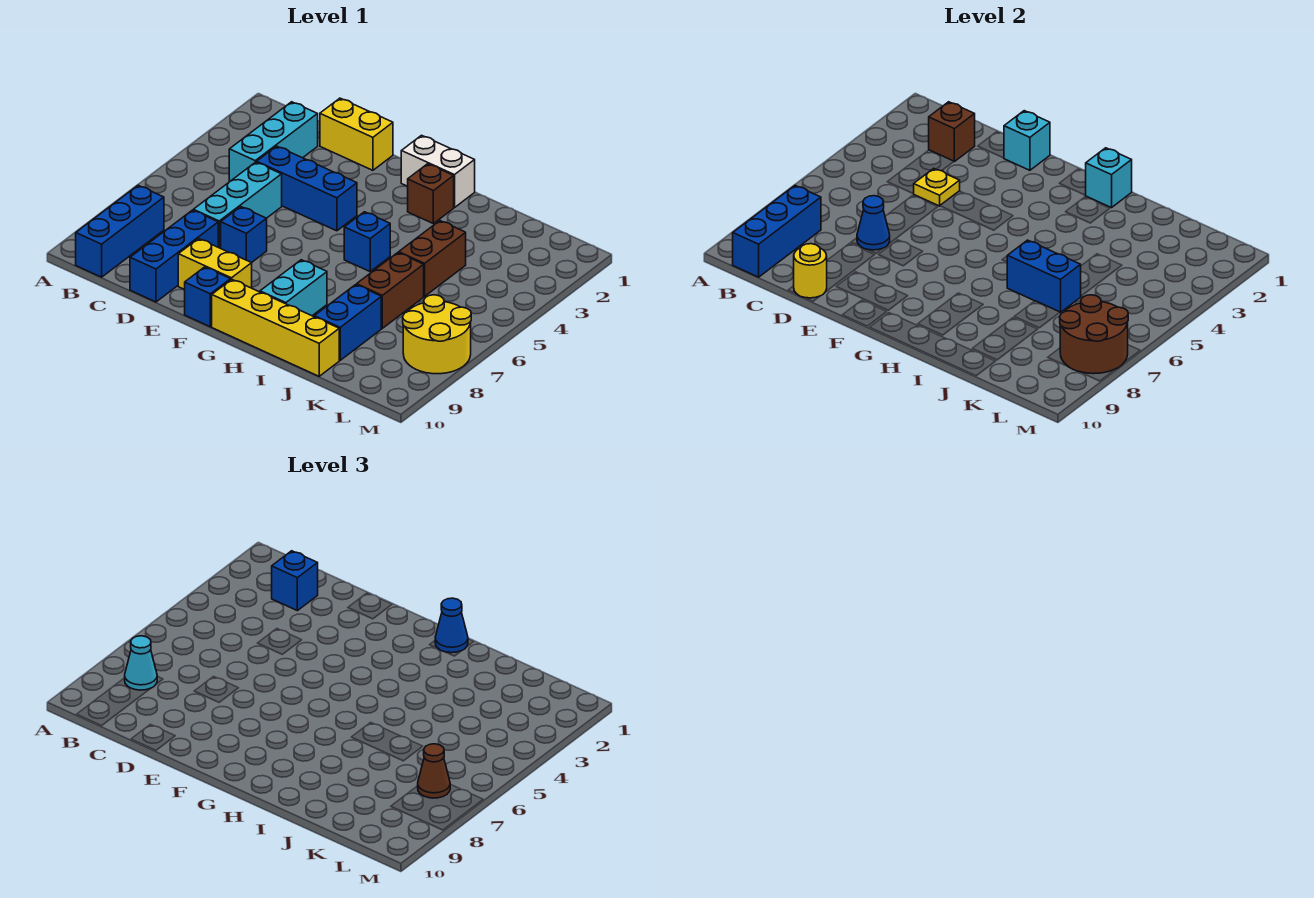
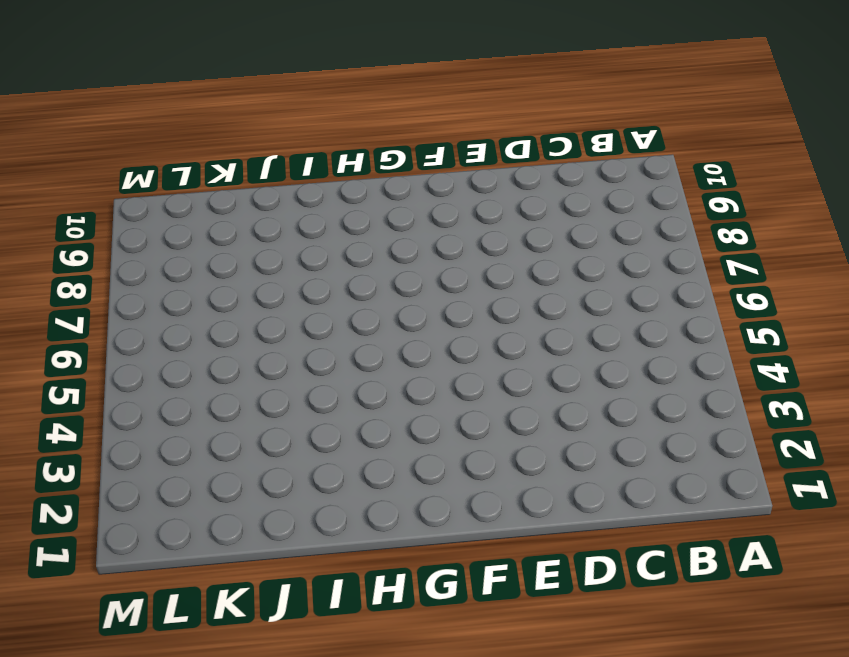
none -> blue brick B8:B10 level 1
none -> cyan brick C2:C4 level 1
none -> yellow brick D1:E1 level 1
none -> blue brick D4:F4 level 1

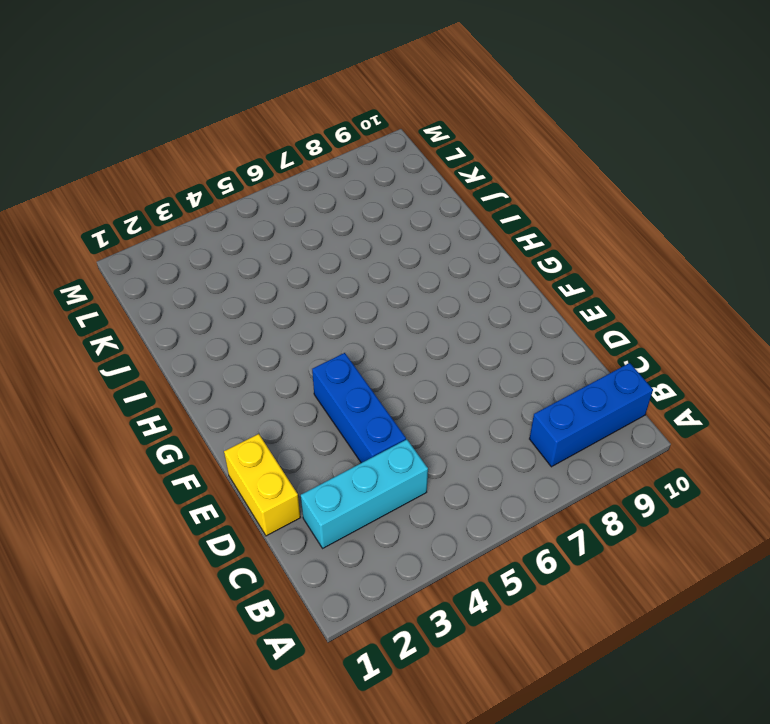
none -> cyan brick D5:D7 level 1
none -> blue brick D8:D10 level 1
none -> blue brick E7 level 1
none -> yellow brick E9:F9 level 1

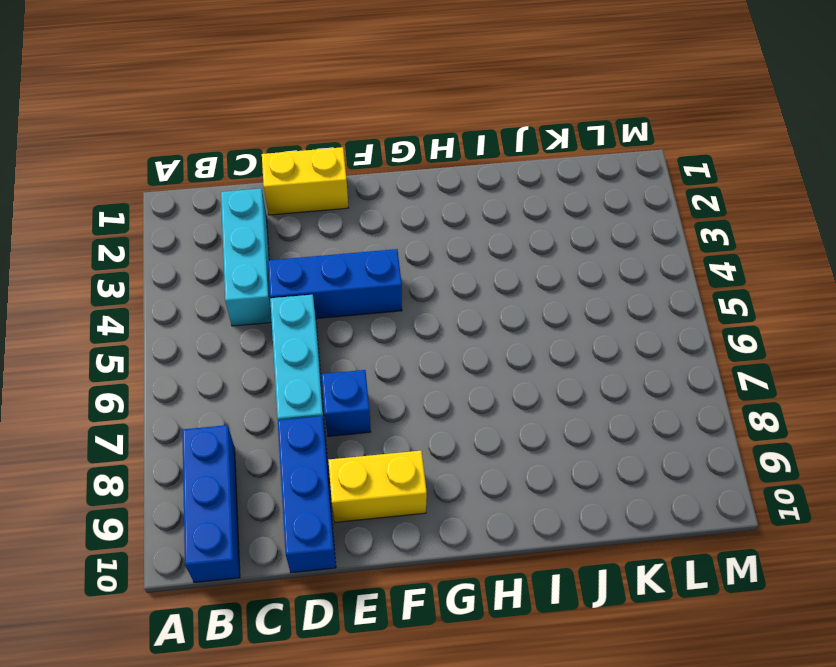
none -> blue brick F10 level 1
none -> white brick G1:H1 level 1
none -> yellow brick G10:J10 level 1
none -> brown brick H2 level 1

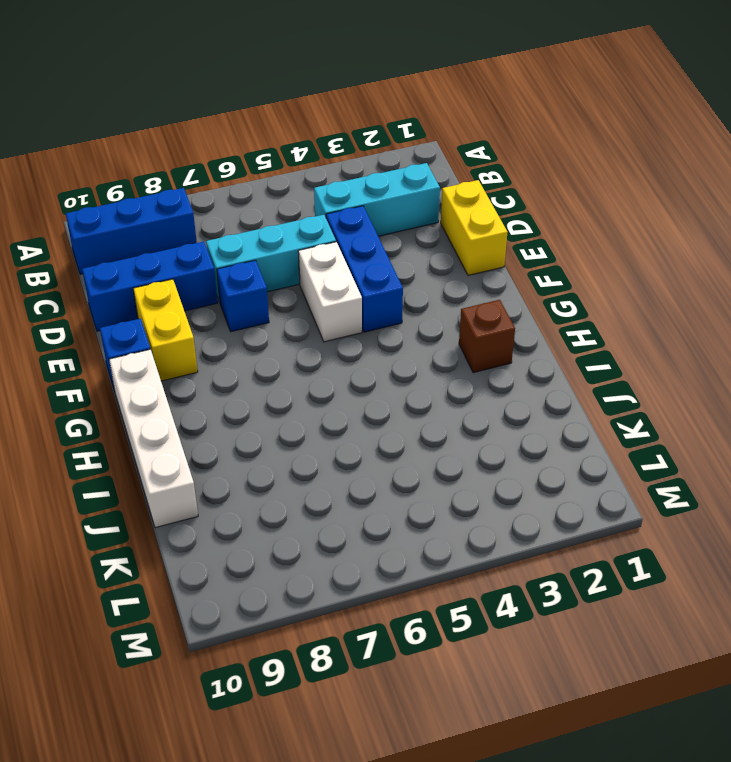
white brick E5:F5 level 1 -> white brick G1:H1 level 1
white brick G10:J10 level 1 -> yellow brick G10:J10 level 1
none -> blue brick H5 level 1
none -> cyan brick H8:H9 level 1
none -> brown brick J4:J5 level 1
none -> brown brick J6:J7 level 1

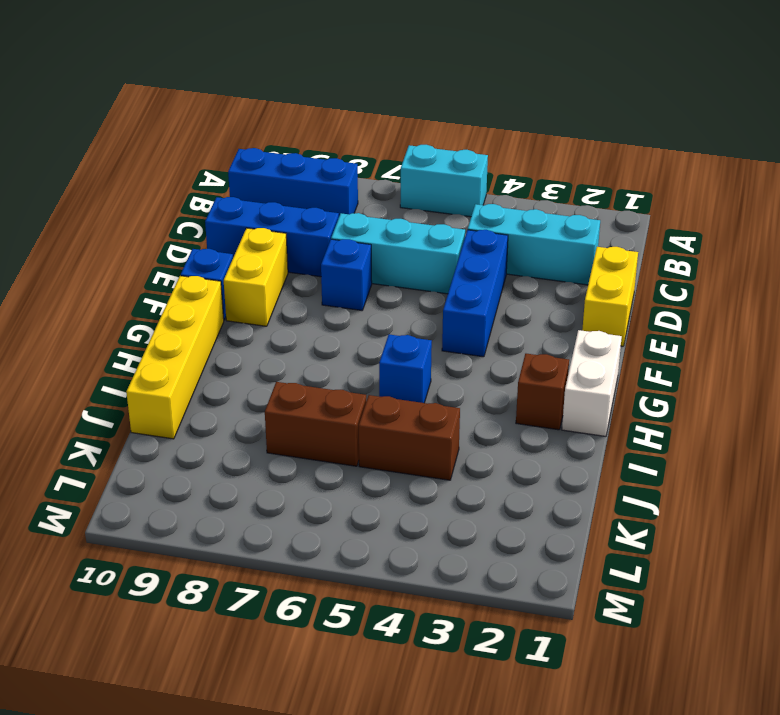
cyan brick A5:A6 level 1 -> cyan brick H8:H9 level 1
none -> blue brick J8:J9 level 1
none -> yellow round brick L7:M8 level 1
none -> blue brick B8:B10 level 2
none -> brown brick C2 level 2

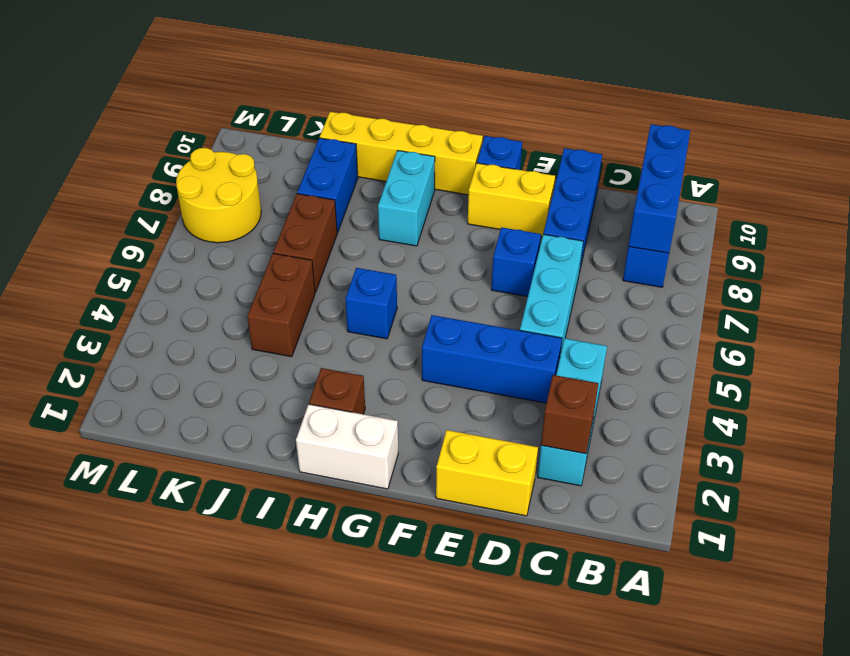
none -> yellow plate D4 level 2
none -> blue cone D7 level 2
none -> yellow round brick D10 level 2
none -> cyan brick E1 level 2

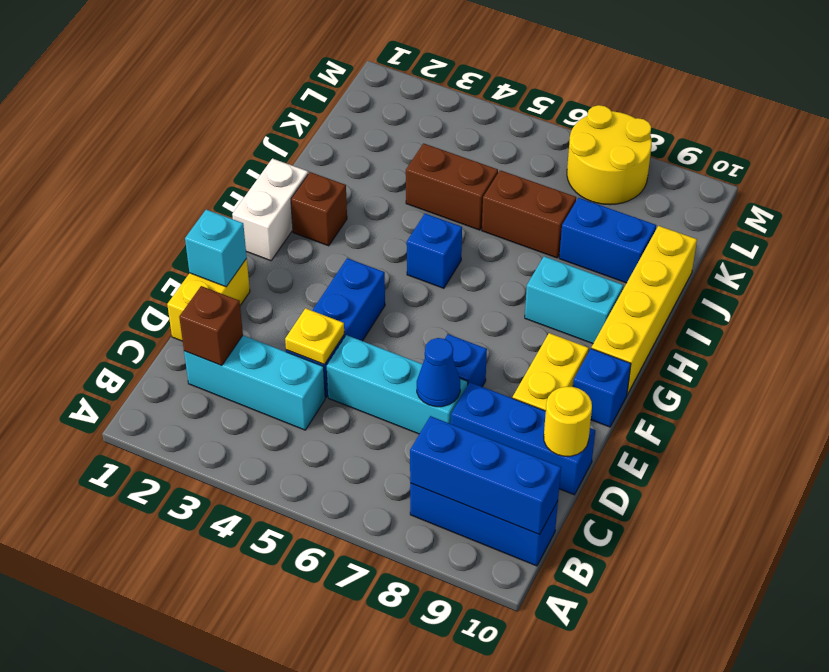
none -> cyan brick H1 level 2
none -> blue brick I6:J6 level 2
none -> brown round brick L7:M8 level 2
none -> cyan cone B8 level 3

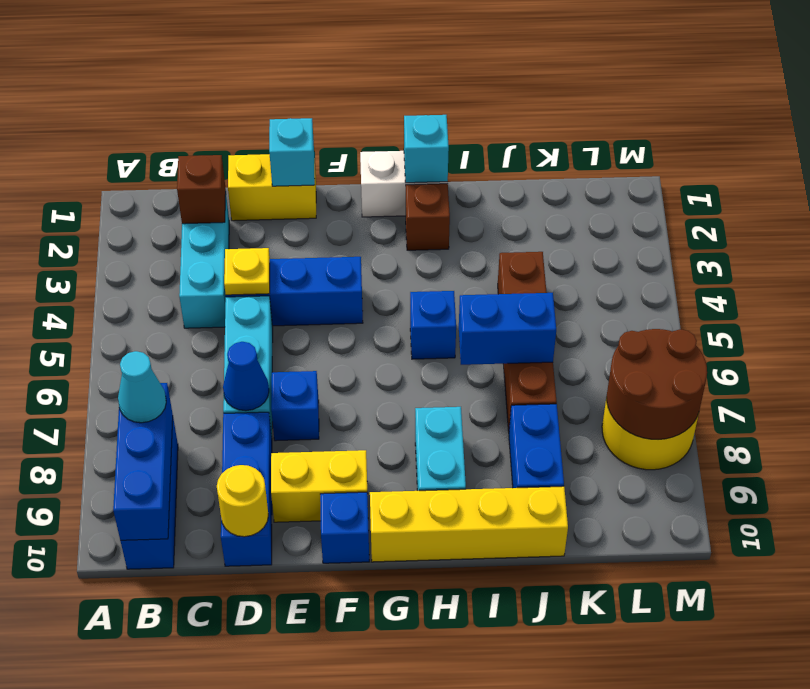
none -> blue brick C2 level 3
none -> blue cone H1 level 3
none -> brown cone L7 level 3

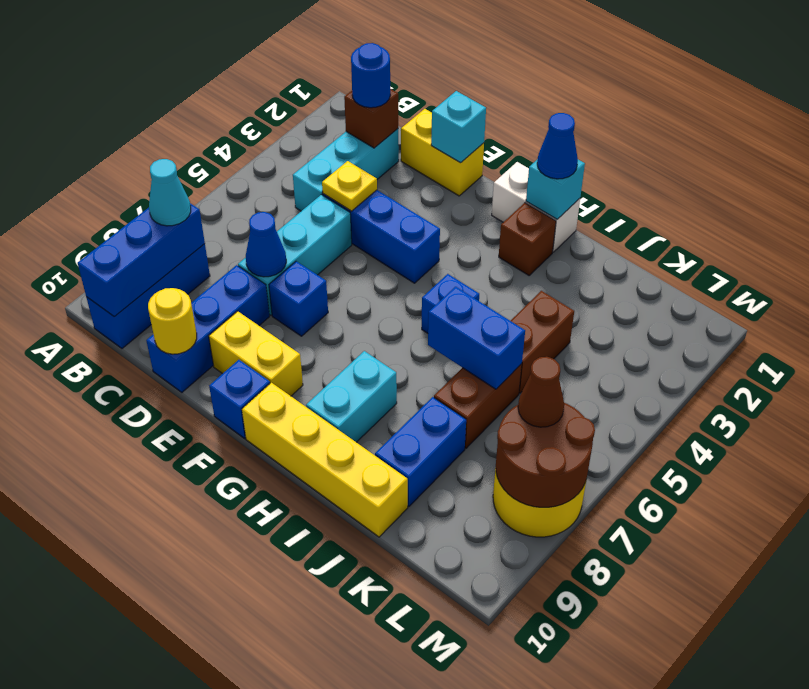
blue round brick C2 level 3 -> blue brick C2 level 3

